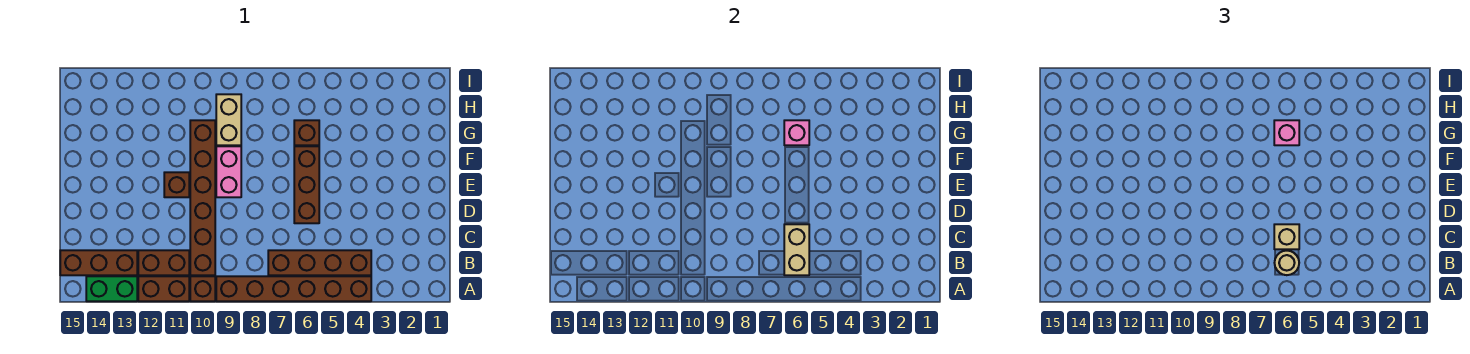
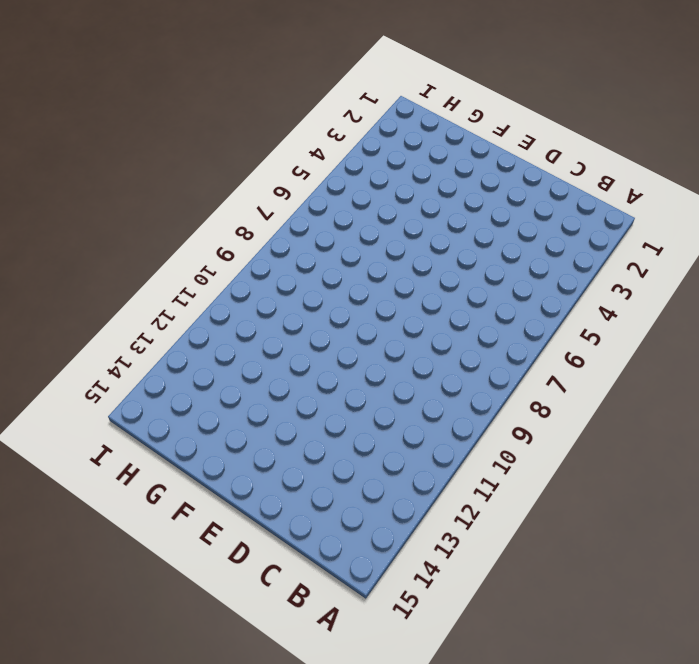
none -> brown brick A4:A9 level 1
none -> brown brick A10 level 1
none -> brown brick A11:A12 level 1

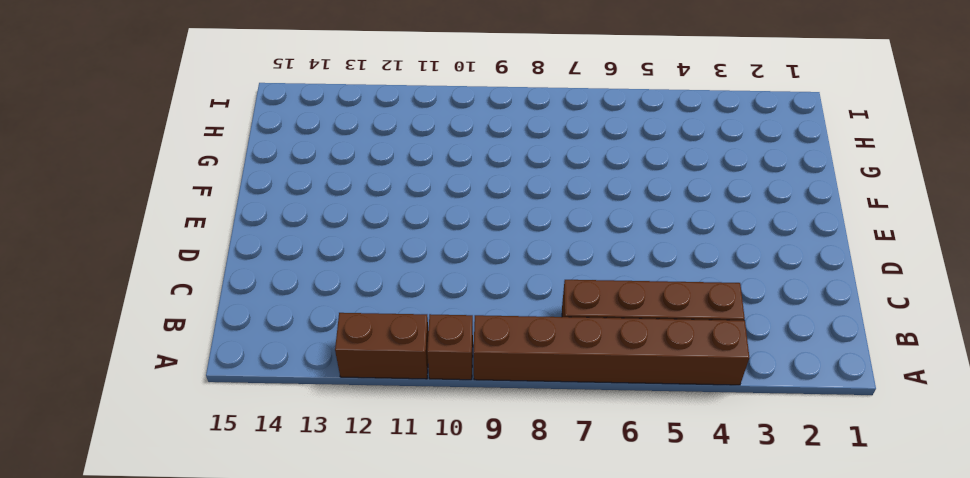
none -> green brick A13:A14 level 1
none -> brown brick B10:G10 level 1
none -> brown brick B11:B12 level 1

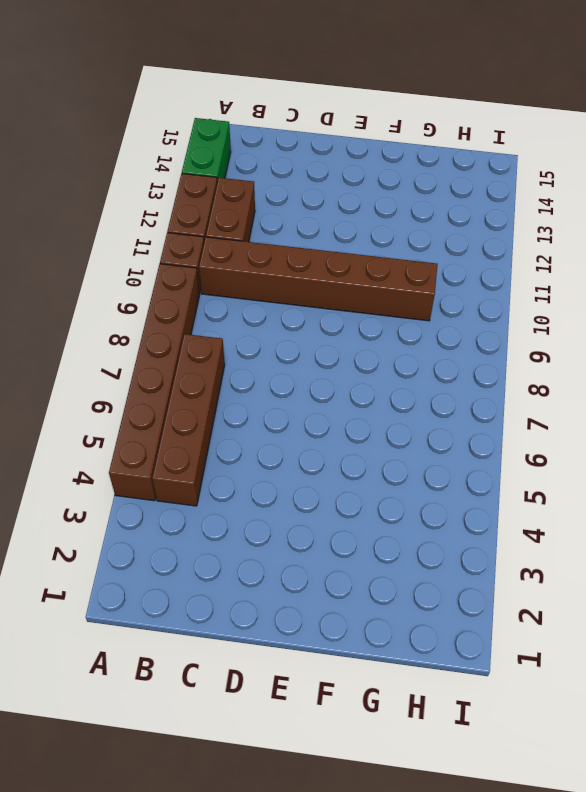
none -> brown brick B13:B15 level 1
none -> brown brick D6:F6 level 1
none -> pink brick E9:F9 level 1

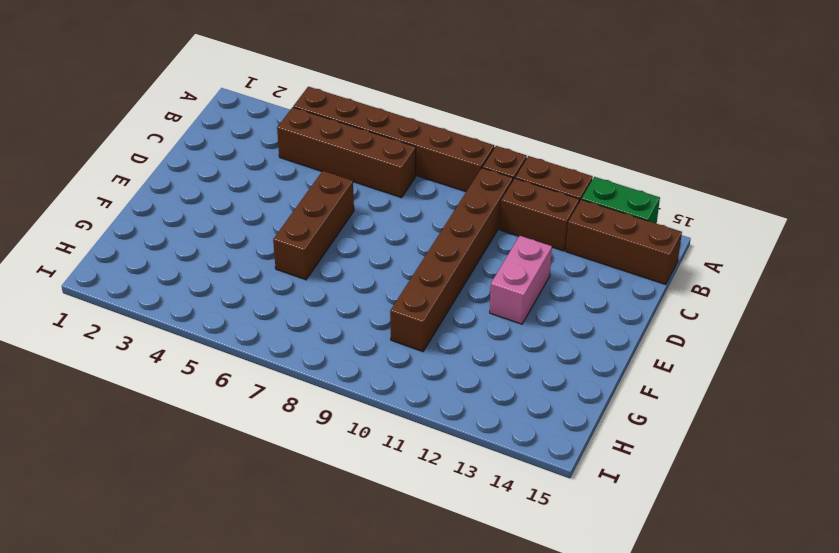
pink brick D12:E12 level 1 -> pink brick E9:F9 level 1
none -> brown brick E11 level 1
none -> brown brick G6 level 1
none -> tan brick G9:H9 level 1

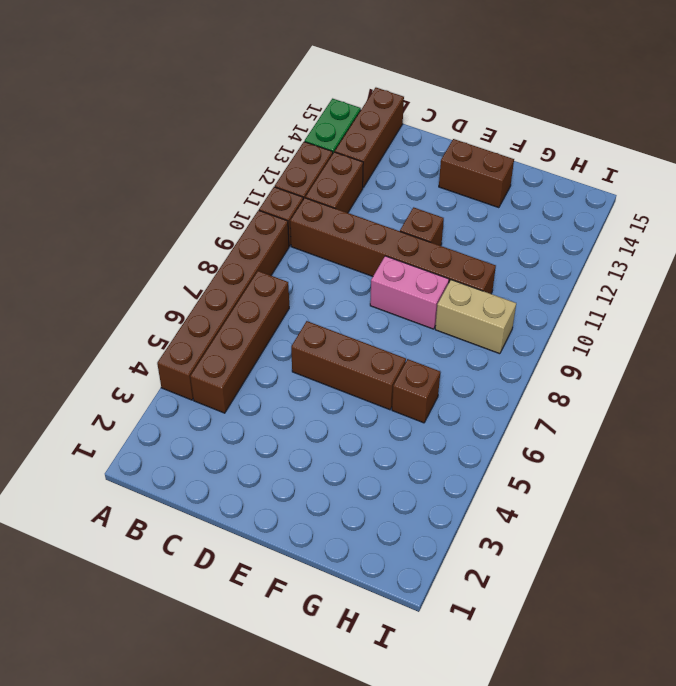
brown brick E14:F14 level 1 -> none
none -> tan brick B6:C6 level 2
none -> pink brick G6 level 2
none -> tan round brick B6 level 3

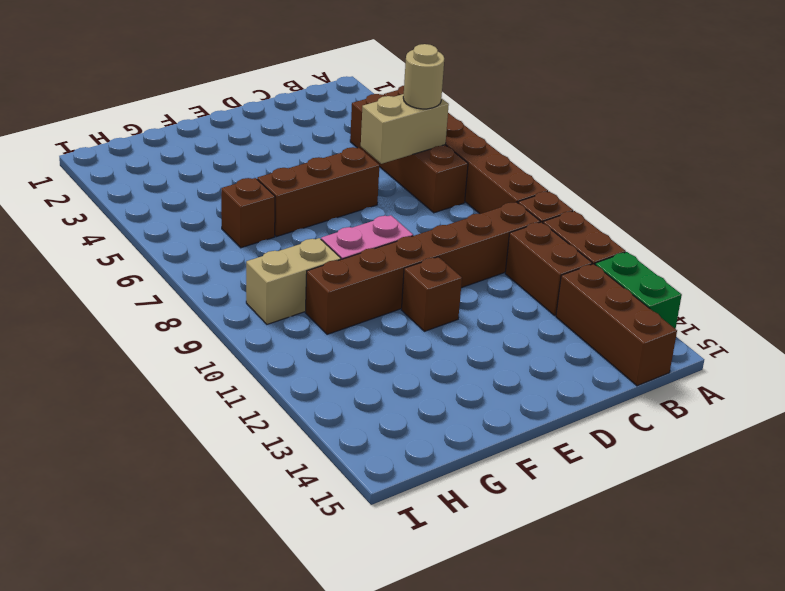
none -> pink brick G6 level 2
none -> tan brick C6 level 3
none -> pink brick G6 level 3

